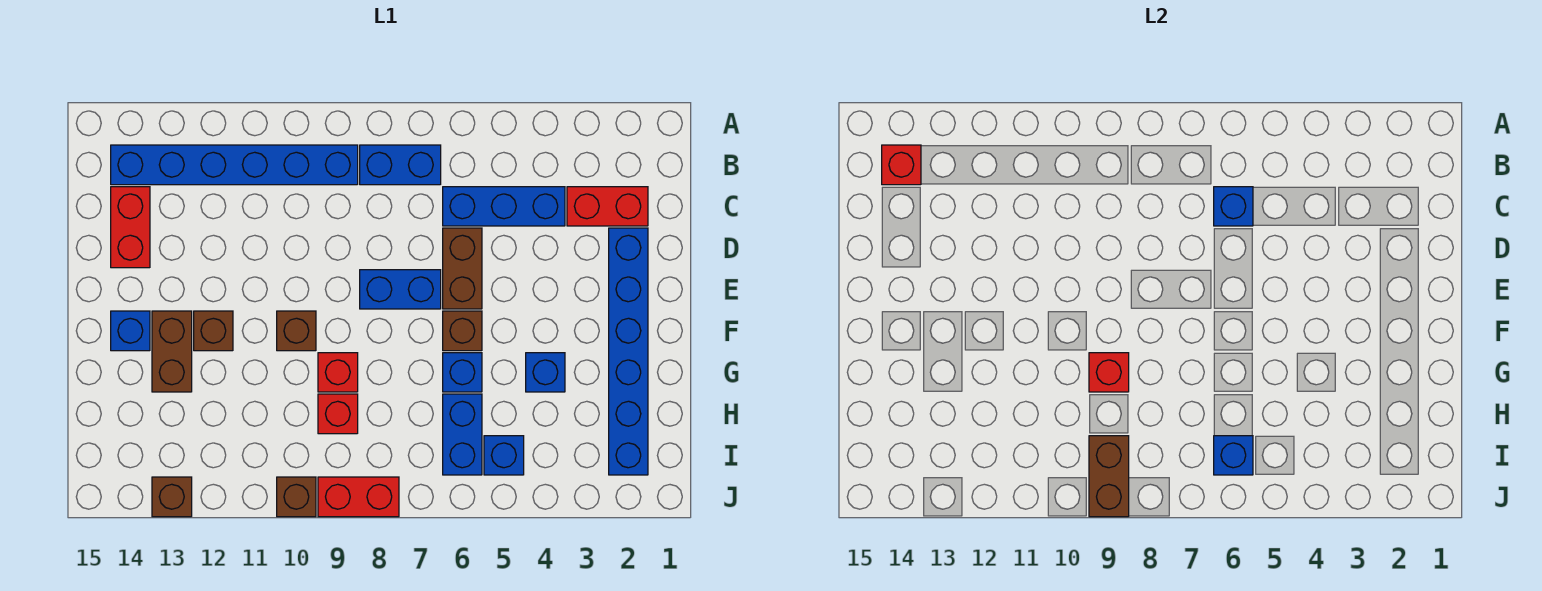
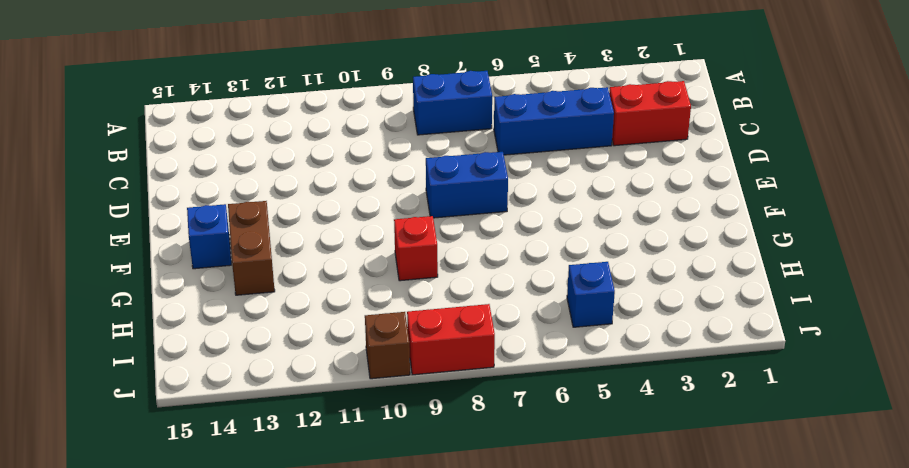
none -> blue brick B9:B14 level 1
none -> red brick C14:D14 level 1
none -> blue brick D2:I2 level 1

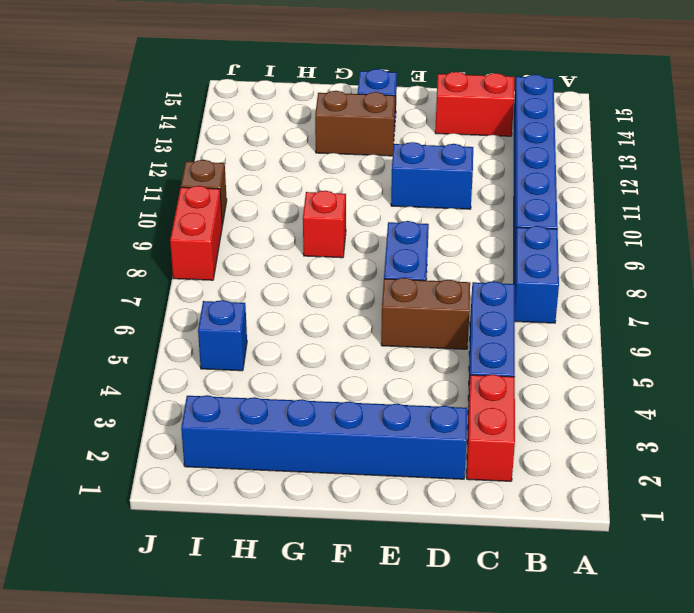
blue brick D11:E11 level 1 -> blue brick H6:I6 level 1
none -> brown brick F6 level 1
none -> brown brick F10 level 1
none -> brown brick F12 level 1

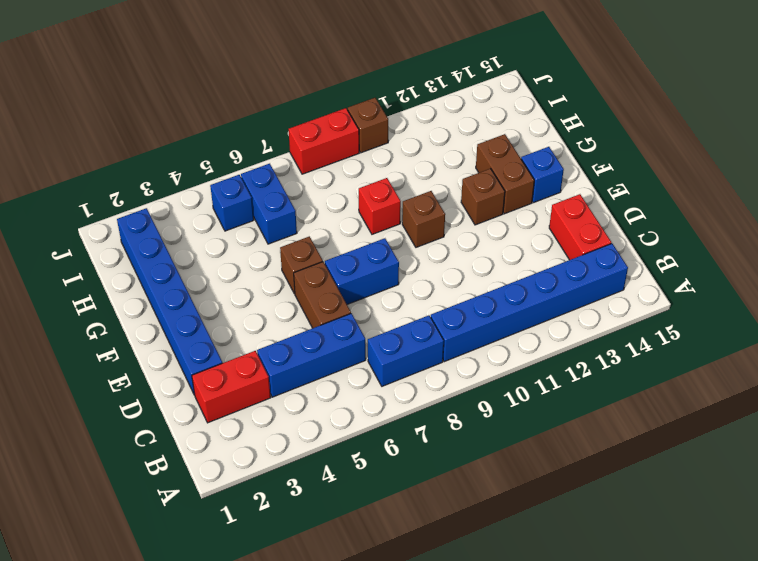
none -> blue brick G4 level 1
none -> blue brick G6 level 1
none -> red brick H9 level 1

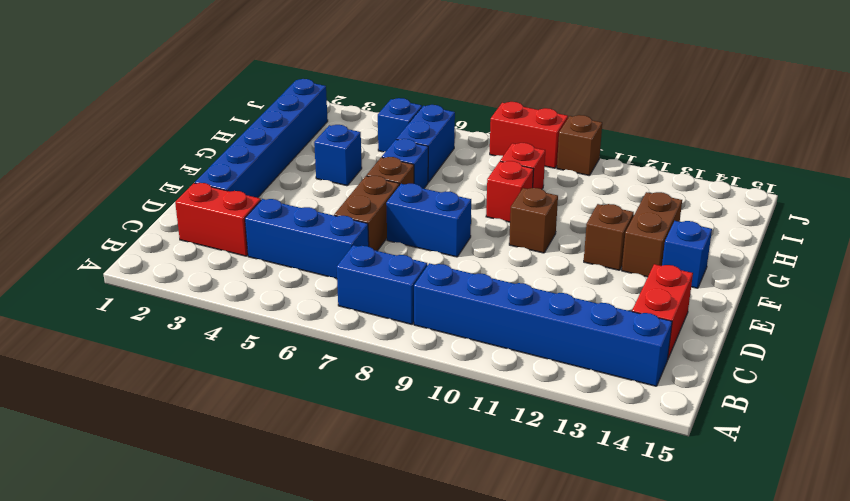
none -> brown brick J13 level 1
none -> red brick B14 level 2
none -> blue brick C6 level 2

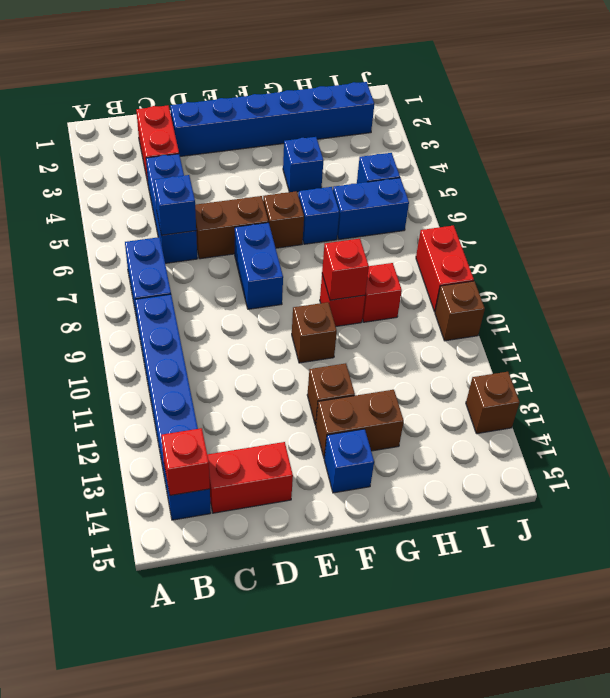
none -> blue brick I6 level 2
none -> brown brick I9:J9 level 2

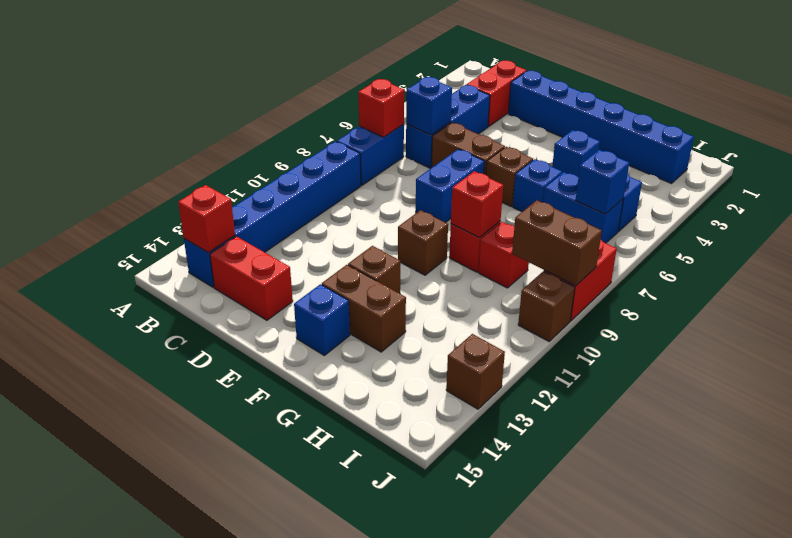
red brick B7 level 2 -> none

